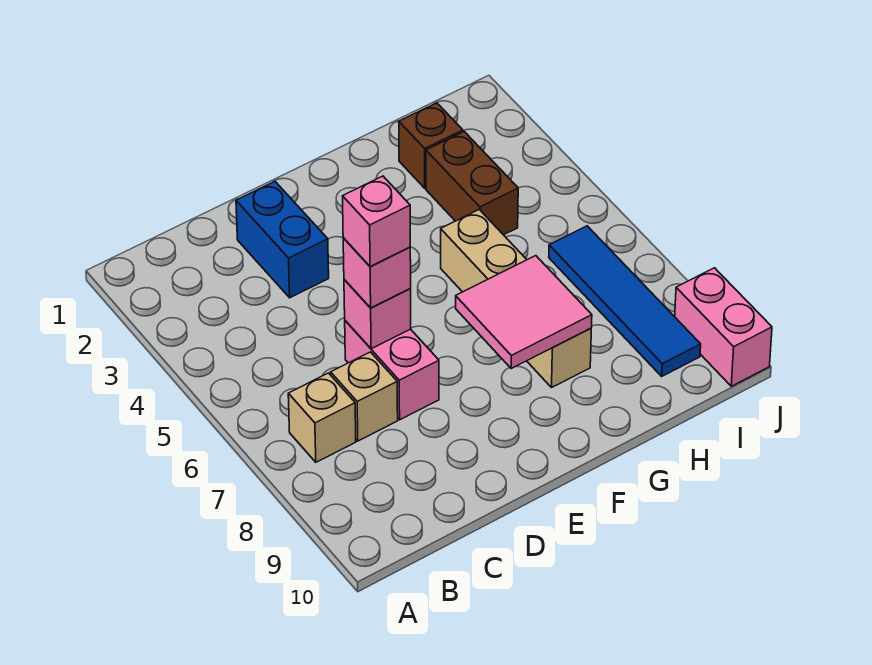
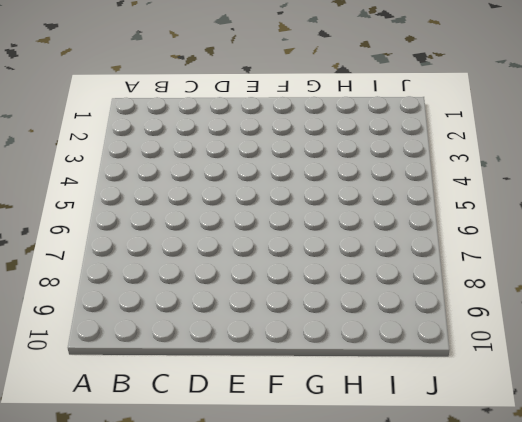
none -> tan brick B7 level 1
none -> tan brick C7 level 1
none -> blue brick D2:D3 level 1

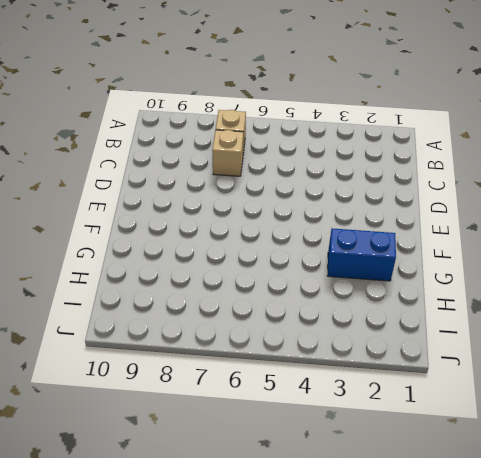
blue brick G2:G3 level 1 -> blue brick D2:D3 level 1
none -> pink brick D6:D7 level 1
none -> tan brick G5:G8 level 1
none -> brown brick H2 level 1

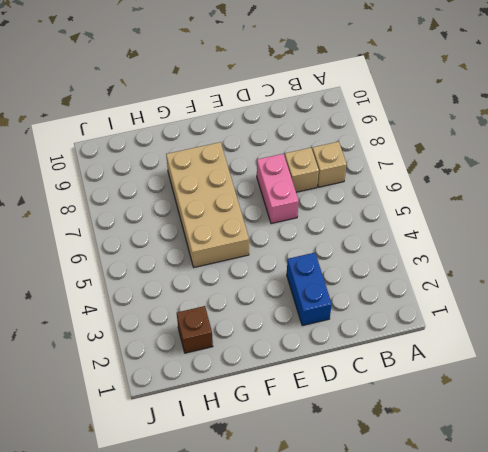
tan brick F5:G8 level 1 -> tan brick G5:G8 level 1
none -> brown brick H3:H4 level 1
none -> blue tile I6:I9 level 1
none -> pink brick J9:J10 level 1

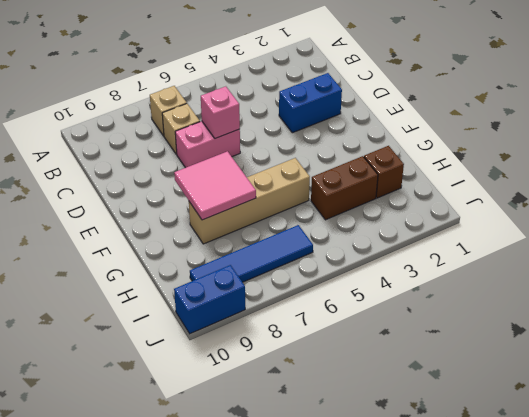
blue brick J9:J10 level 1 -> pink brick J9:J10 level 1
none -> pink brick D6 level 3
none -> pink brick D6 level 4

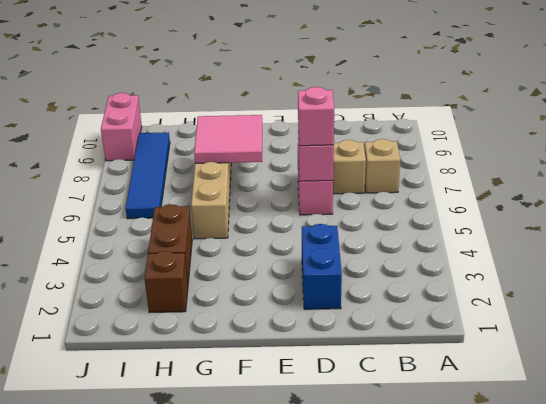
none -> pink brick D6 level 4

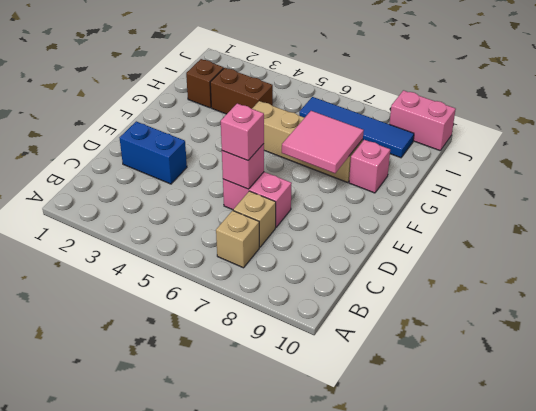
pink brick G9 level 1 -> pink brick D6 level 4

